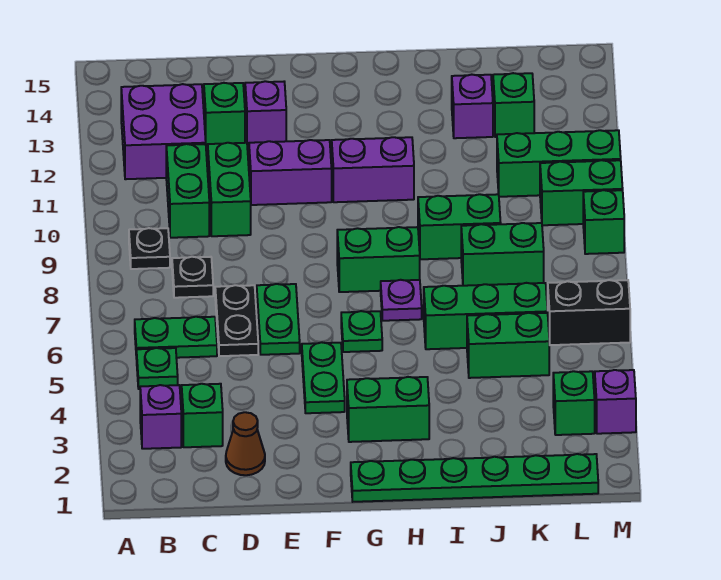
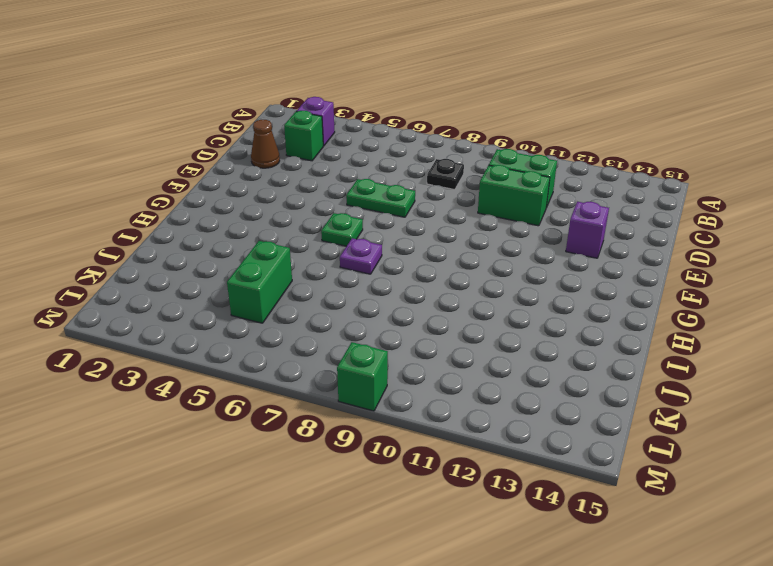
none -> green plate B5 level 1
none -> green plate B6:C6 level 1
none -> black plate B9 level 1
none -> purple brick B12:C13 level 1

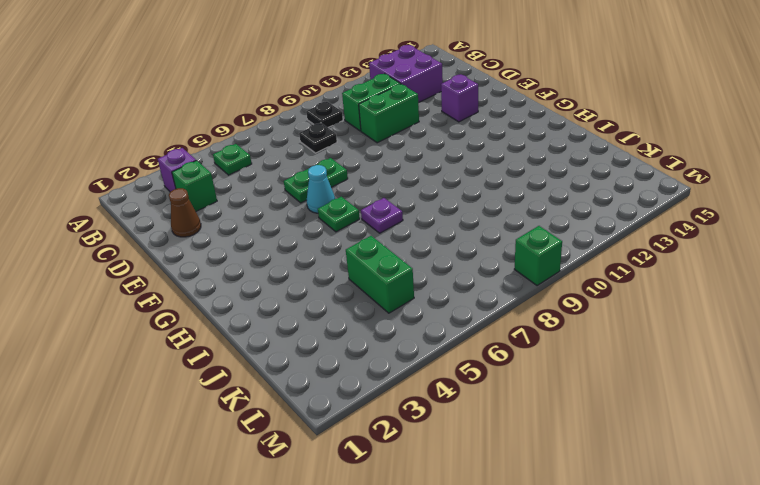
cyan cone F6 level 1 -> none
none -> green plate B6:C6 level 1
none -> black plate D6:D7 level 1
none -> green brick D13 level 1
none -> purple brick E11:F11 level 1

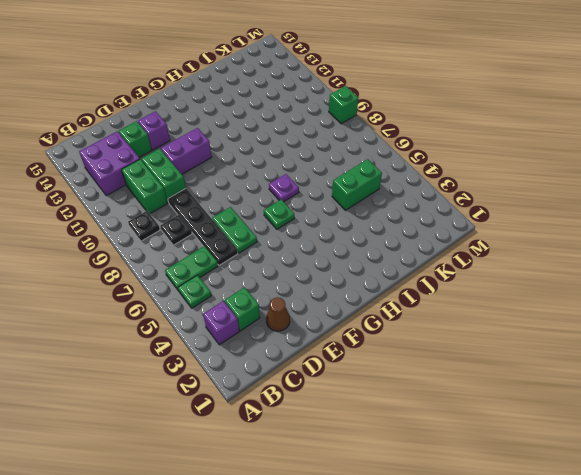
black plate D6:D9 level 1 -> black plate D6:D7 level 1
none -> green plate F4:F5 level 1
none -> green plate G1:L1 level 1
none -> green brick G3:H3 level 1
none -> green brick G8:H8 level 1

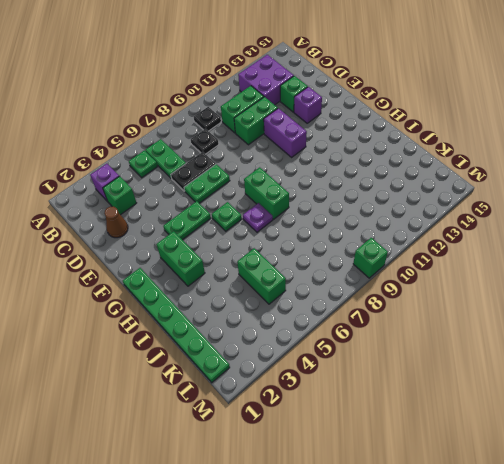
none -> purple brick G11:H11 level 1
none -> green brick I6:K6 level 1
none -> green brick I9:J9 level 1
none -> green brick J8:K8 level 1

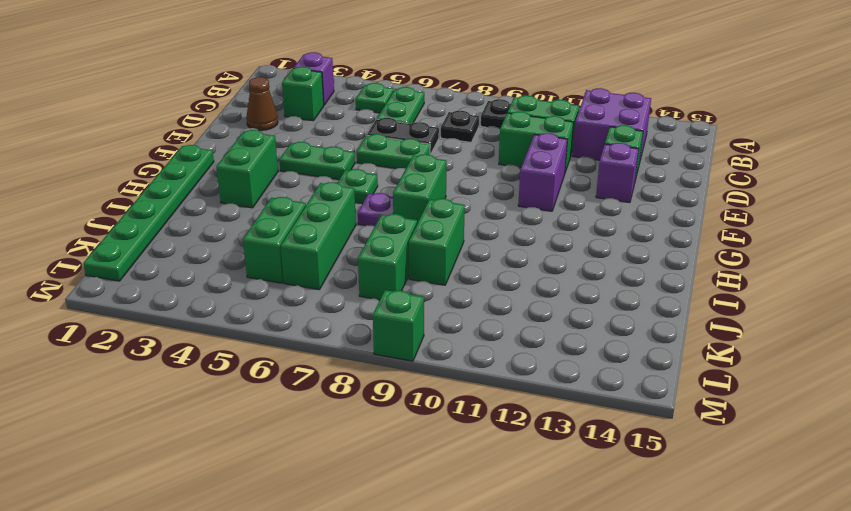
none -> purple brick G11:H11 level 1
none -> purple brick J13 level 1
none -> green brick K11:M11 level 1
none -> green brick K13 level 1

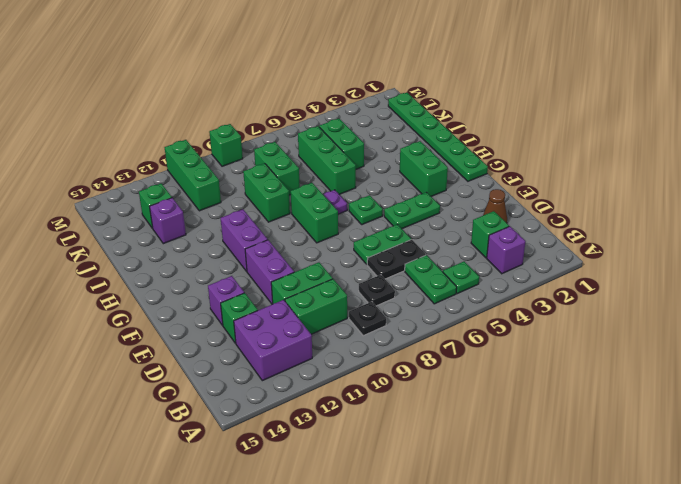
none -> green brick L3 level 1
none -> black brick L6:M6 level 1
none -> green brick L10:M10 level 1
none -> purple brick M3 level 1

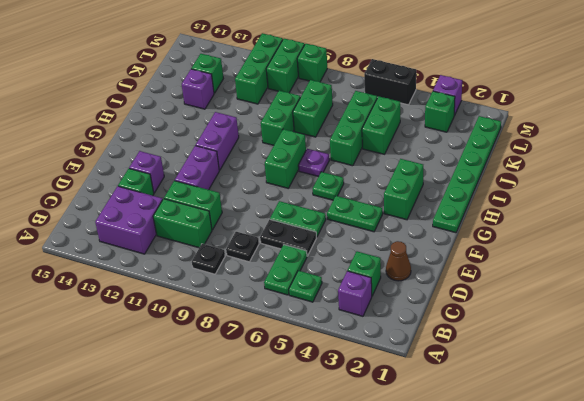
black brick M5:M6 level 1 -> black brick L6:M6 level 1

